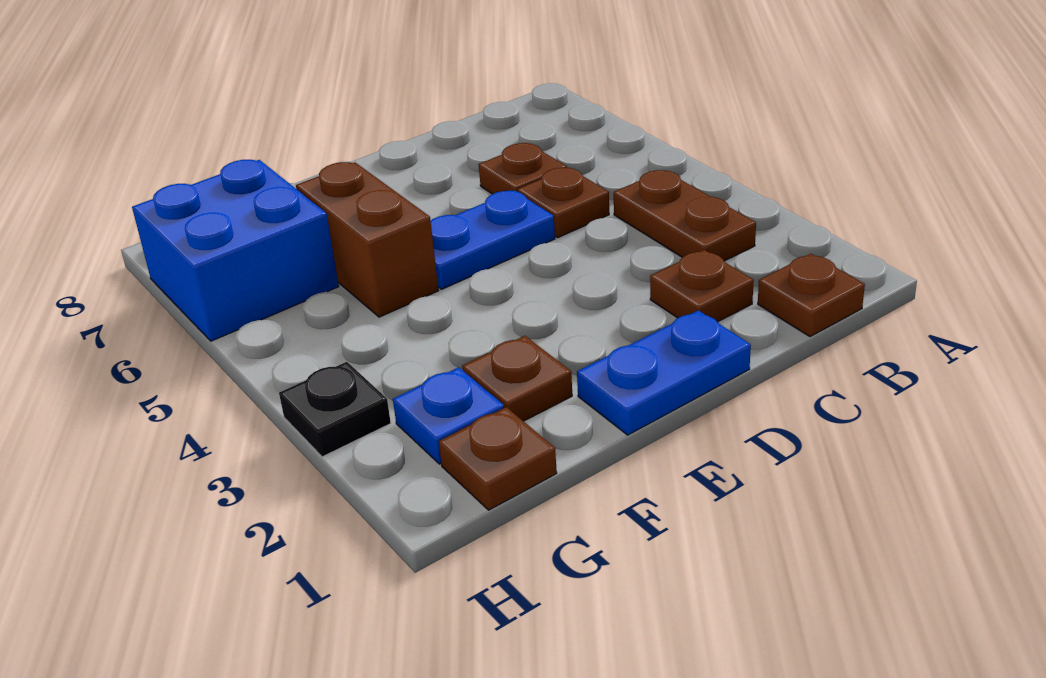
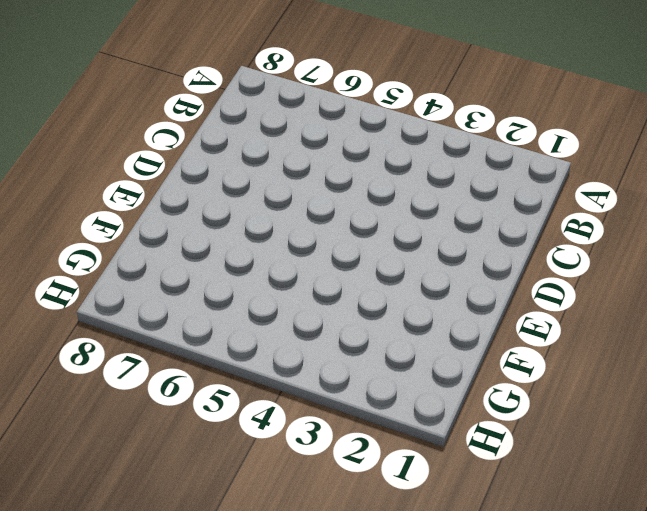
none -> brown plate B1 level 1
none -> brown plate B3:B4 level 1
none -> brown plate C2 level 1

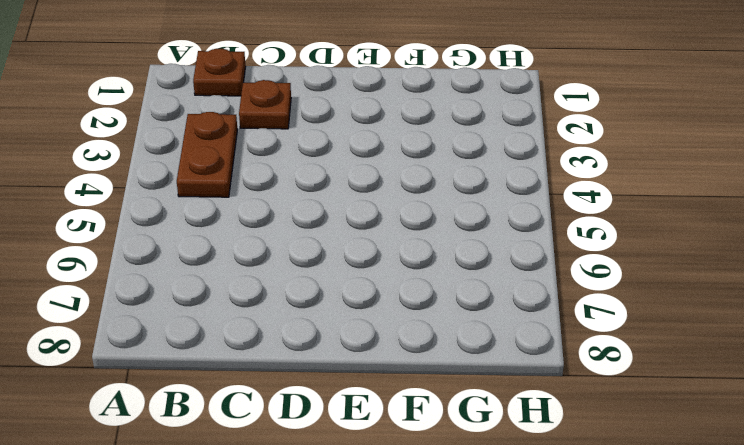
none -> brown plate C5 level 1
none -> brown plate C6 level 1
none -> blue plate D1:E1 level 1

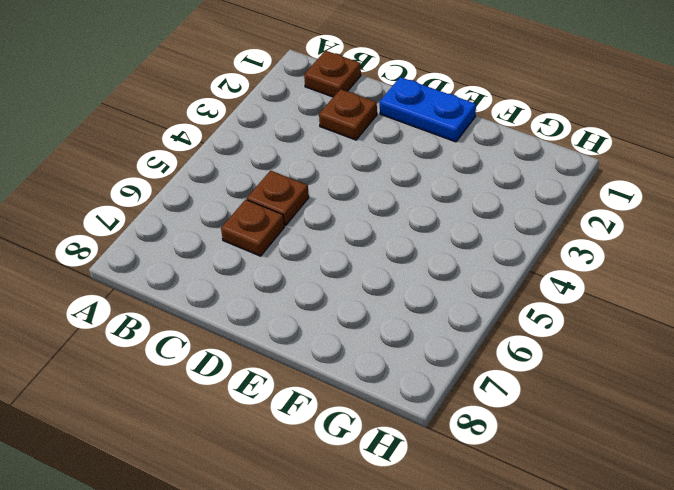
none -> brown plate B3:B4 level 1
none -> blue plate D5:E5 level 1
none -> brown plate F2 level 1

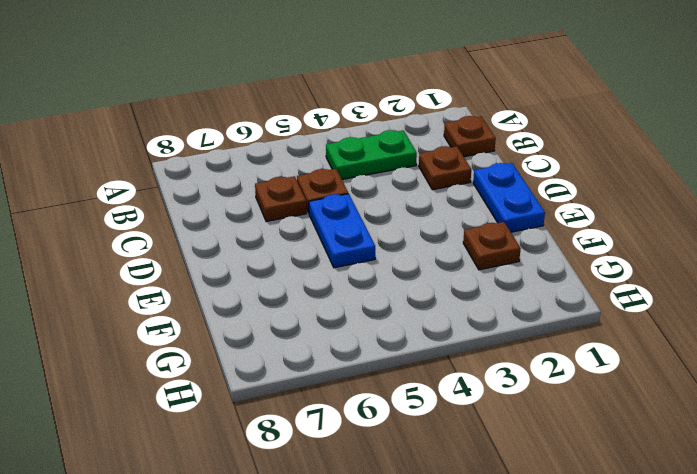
green plate B3:B4 level 1 -> brown plate B3:B4 level 1
none -> brown brick F5:F6 level 1
none -> brown plate G1 level 1
none -> blue plate G2 level 1

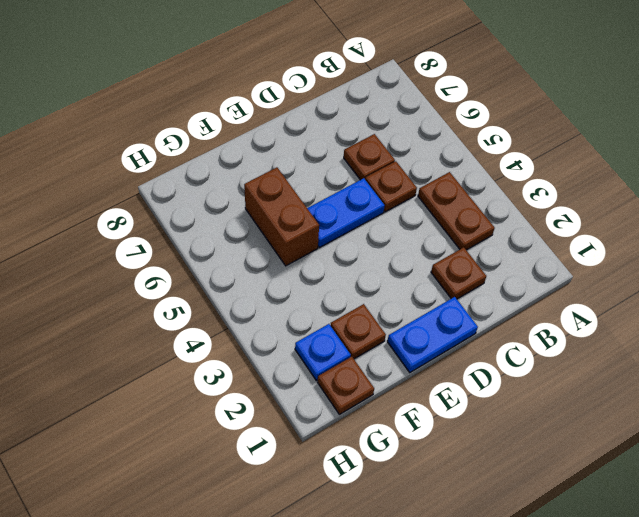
none -> brown plate B1 level 1
none -> blue brick G6:H7 level 1
none -> black plate H3 level 1

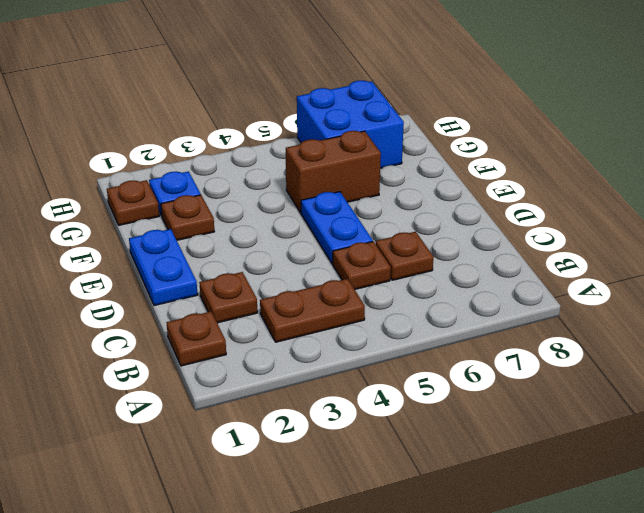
none -> black plate H3 level 1

